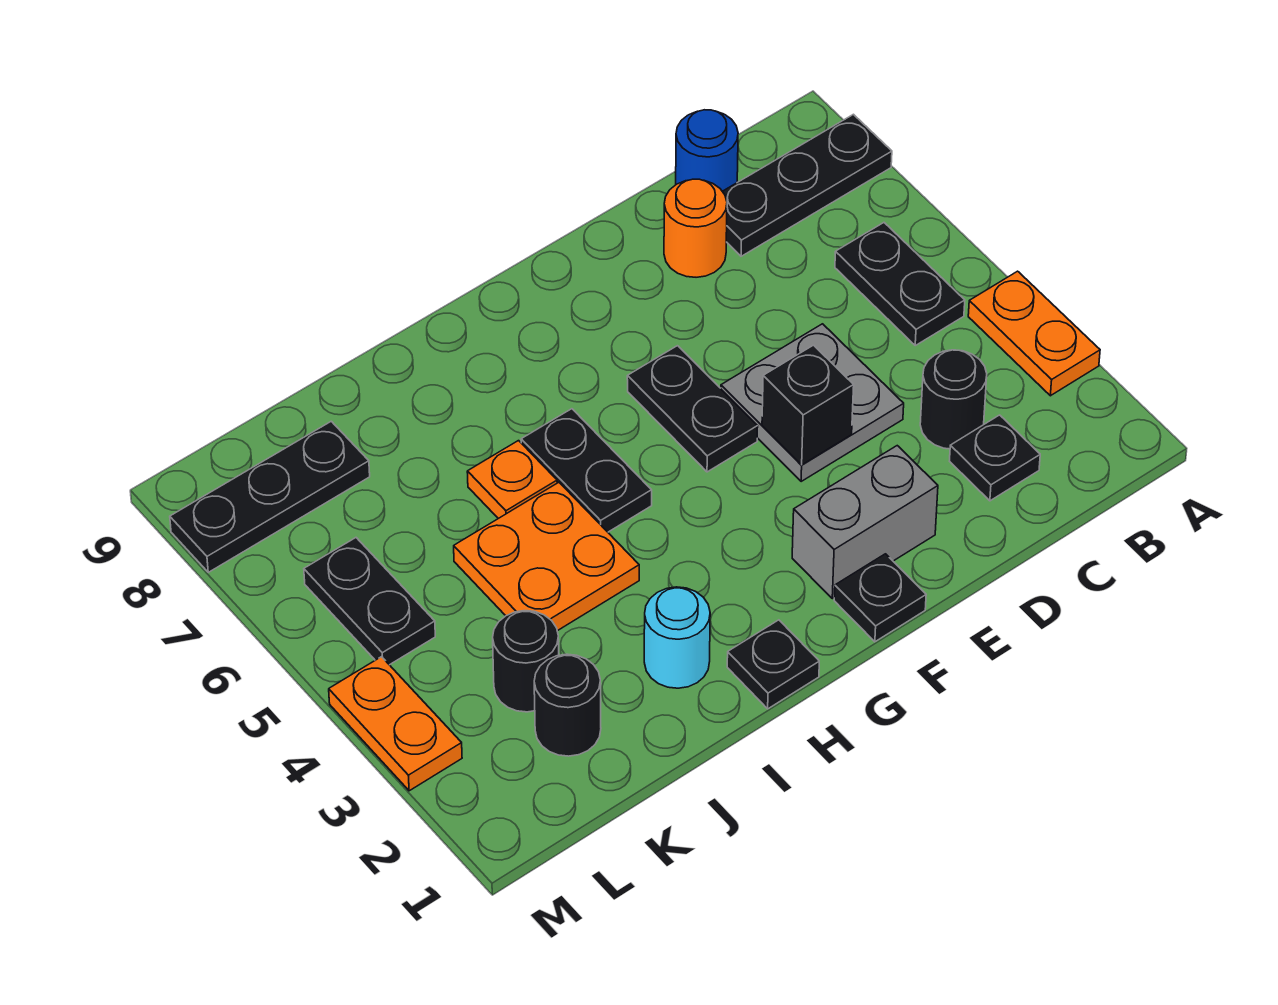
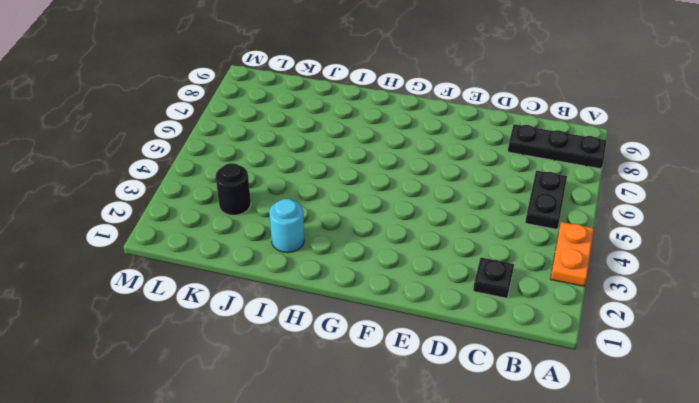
none -> black round brick C3 level 1
none -> blue round brick C9 level 1
none -> grey plate D4:E5 level 1

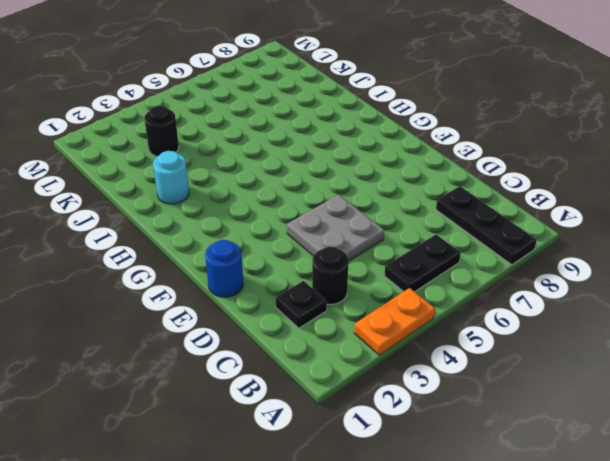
blue round brick E1 level 1 -> blue round brick C9 level 1
none -> orange round brick D8 level 1
none -> grey brick E2:F2 level 1
none -> black plate F1 level 1

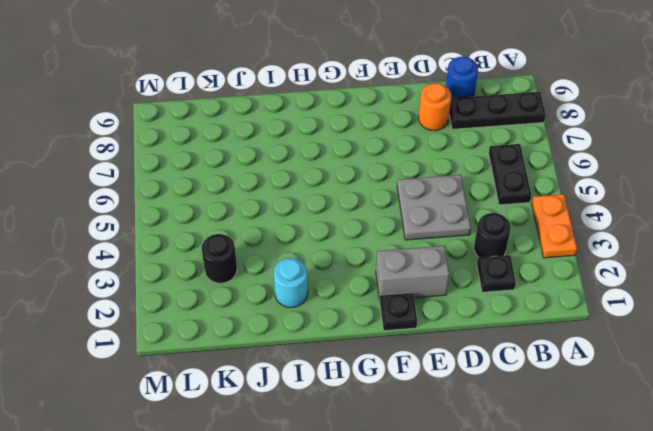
none -> black plate F5:F6 level 1
none -> black plate H1 level 1
none -> black plate H5:H6 level 1

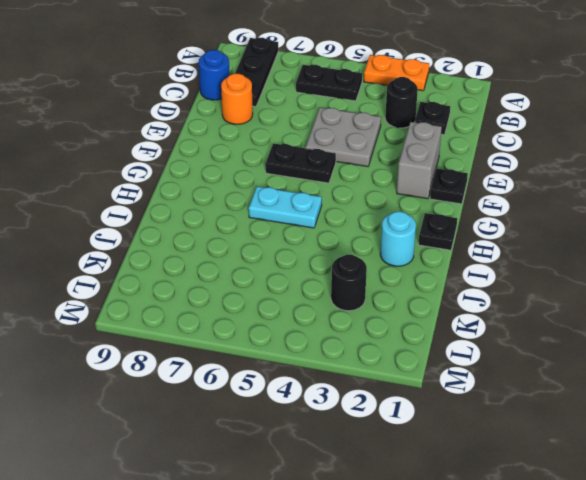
cyan plate H5:H6 level 1 -> black plate H5:H6 level 1
none -> orange plate I4:J5 level 1
none -> orange plate I6 level 1
none -> black round brick K2 level 1

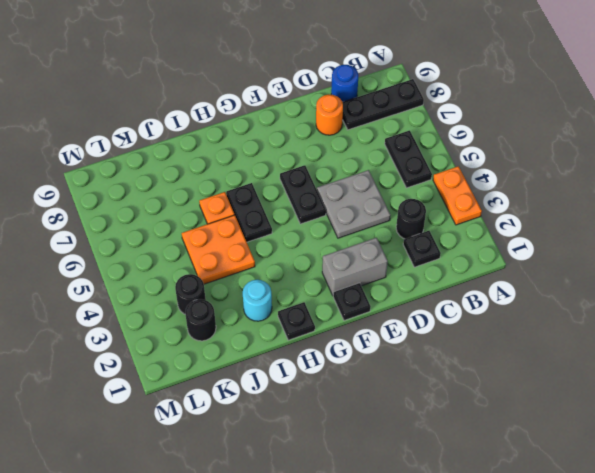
none -> black plate K8:M8 level 1
none -> black plate L5:L6 level 1
none -> orange plate M3:M4 level 1

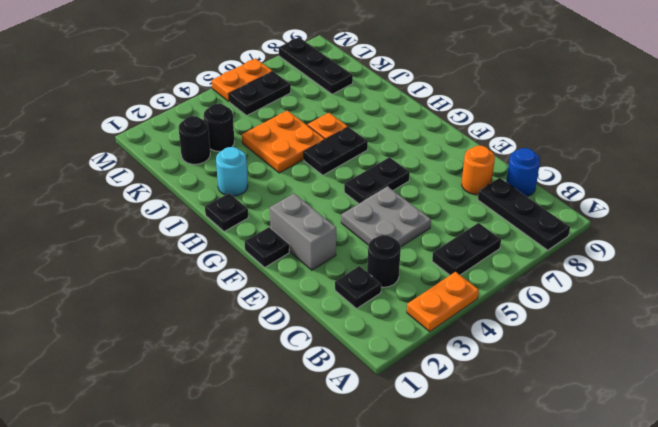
orange plate M5:M6 level 1 -> orange plate M3:M4 level 1
none -> black brick E4 level 2

